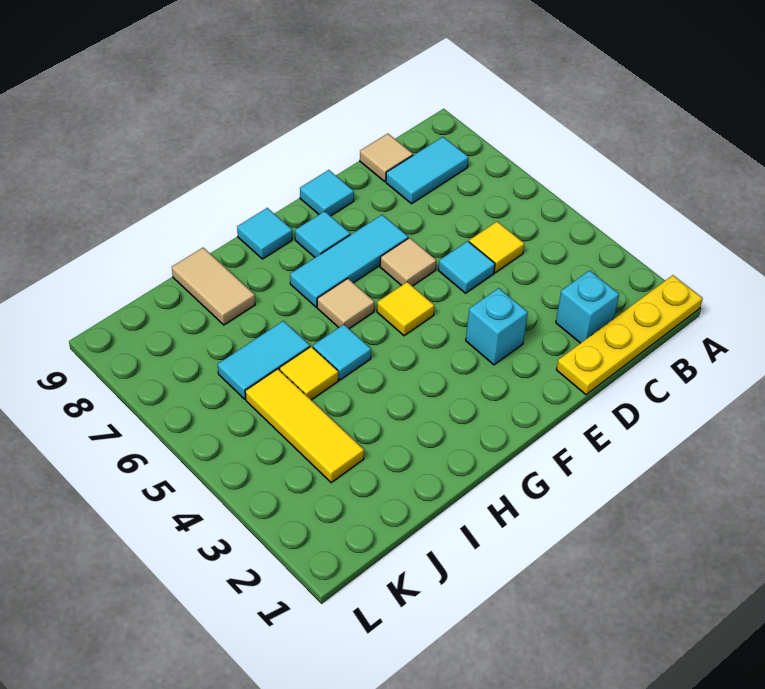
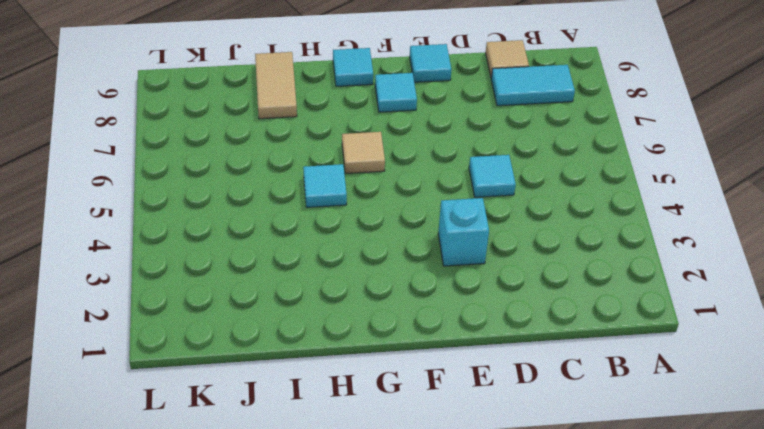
none -> yellow plate A1:D1 level 1
none -> cyan brick C2 level 1
none -> yellow tile C5 level 1

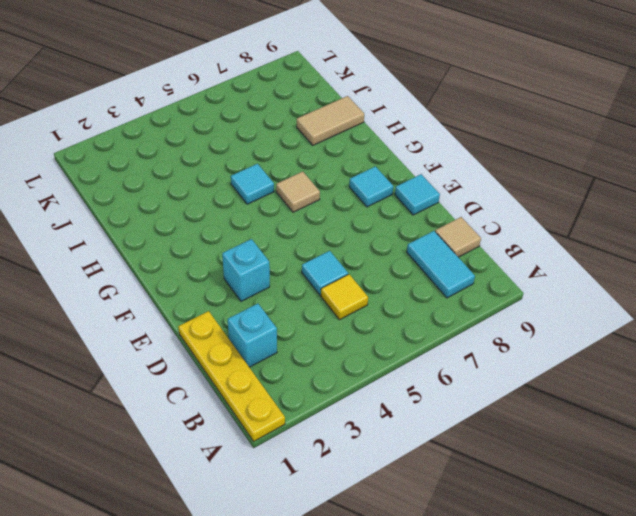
none -> tan tile E6 level 1
none -> cyan tile E7:G7 level 1
none -> yellow tile F5 level 1

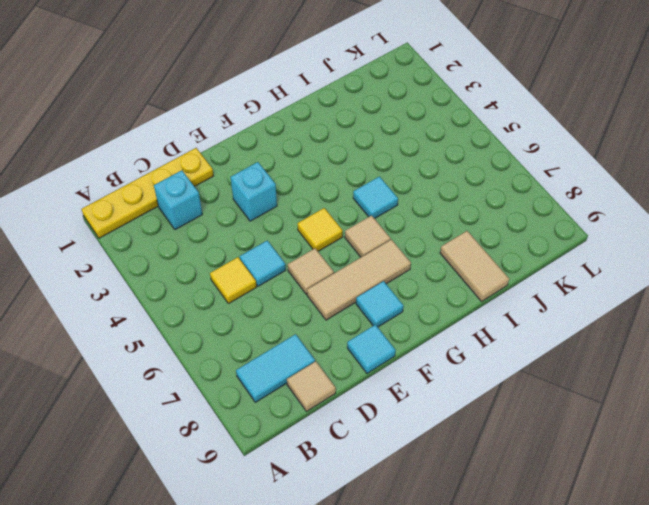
tan tile E7:G7 level 1 -> cyan tile E7:G7 level 1
none -> cyan tile G9 level 1
none -> yellow tile I5 level 1
none -> cyan tile I6:J6 level 1

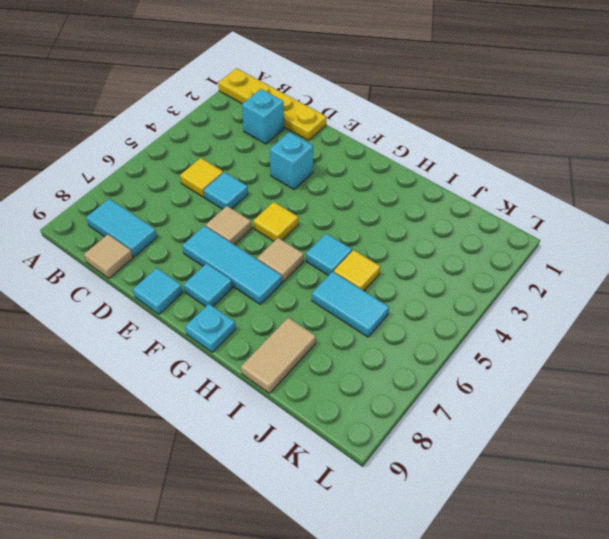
cyan plate G9 level 1 -> cyan tile G9 level 1
none -> yellow tile J3:J5 level 1

